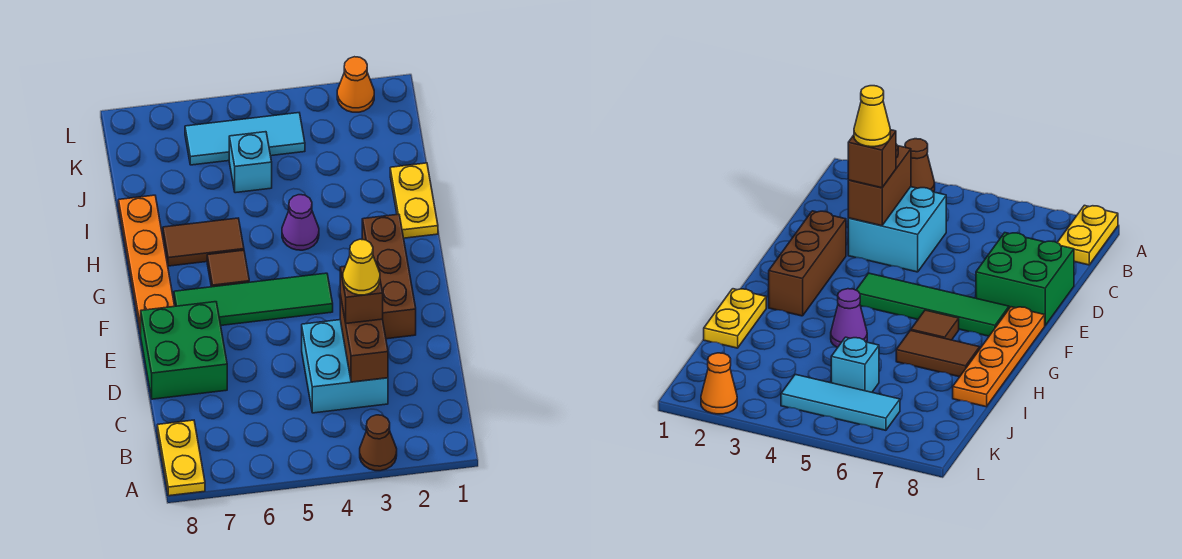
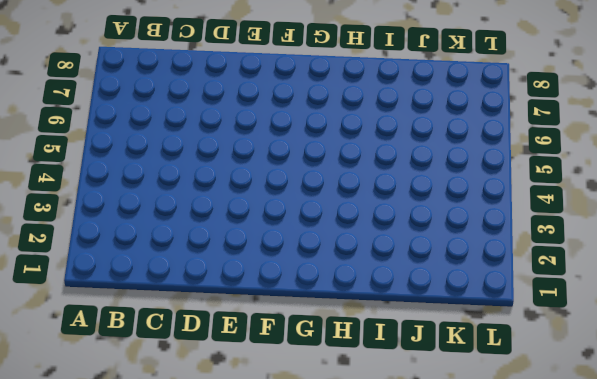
none -> brown cone A3 level 1
none -> yellow plate A8:B8 level 1
none -> cyan brick C3:D4 level 1

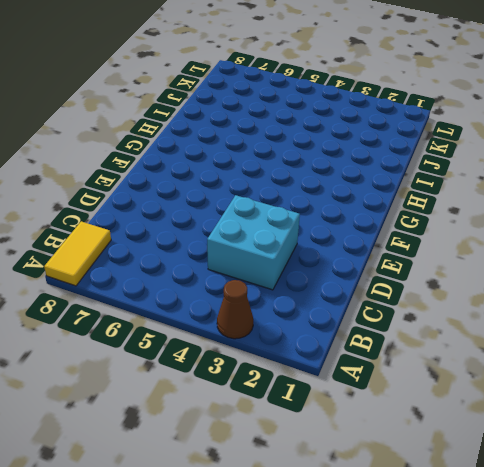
yellow tile A8:B8 level 1 -> yellow plate A8:B8 level 1
none -> green brick D7:E8 level 1
none -> brown brick E2:G2 level 1
none -> green tile F4:F7 level 1

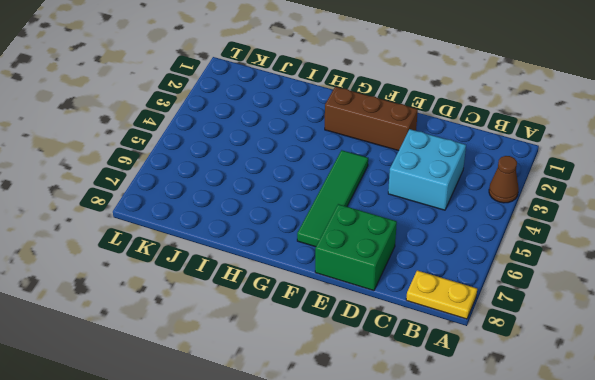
none -> orange plate F8:I8 level 1
none -> brown tile G6 level 1
none -> yellow plate H1:I1 level 1

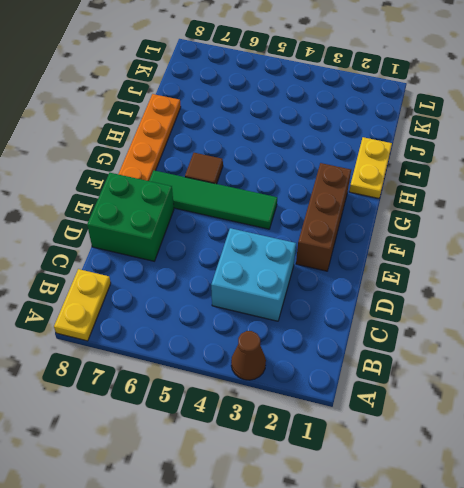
none -> purple cone H4 level 1
none -> brown tile H6:H7 level 1
none -> cyan brick J5 level 1

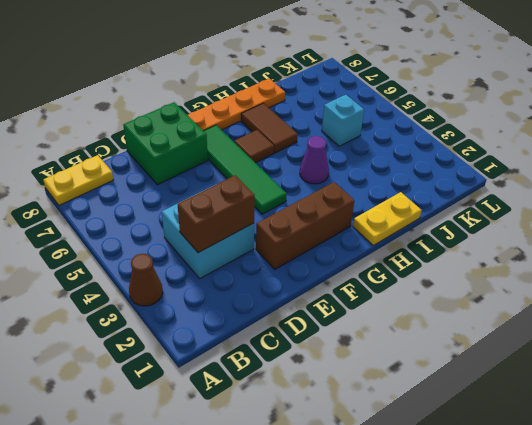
none -> cyan tile K4:K6 level 1
none -> orange cone L2 level 1
none -> brown brick D3 level 3

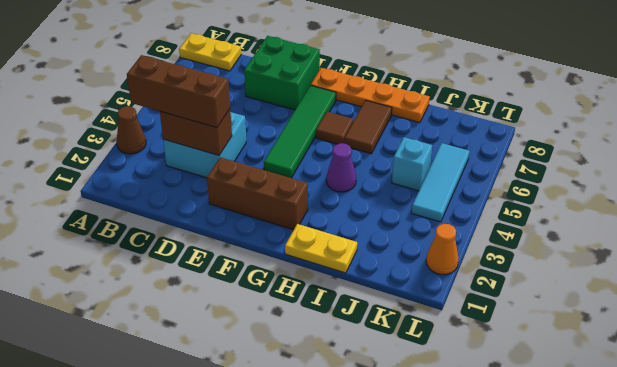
brown brick B3:D3 level 3 -> brown brick D3 level 3
none -> yellow cone D3 level 4

